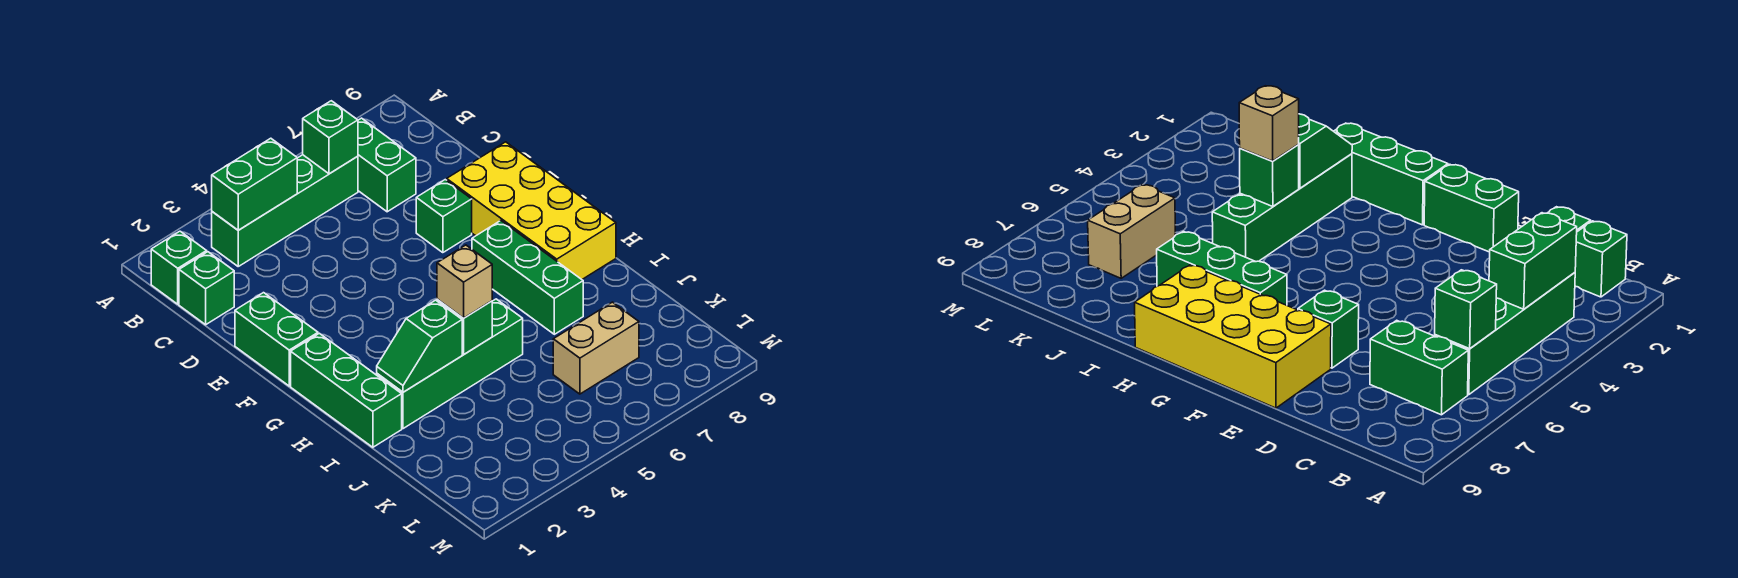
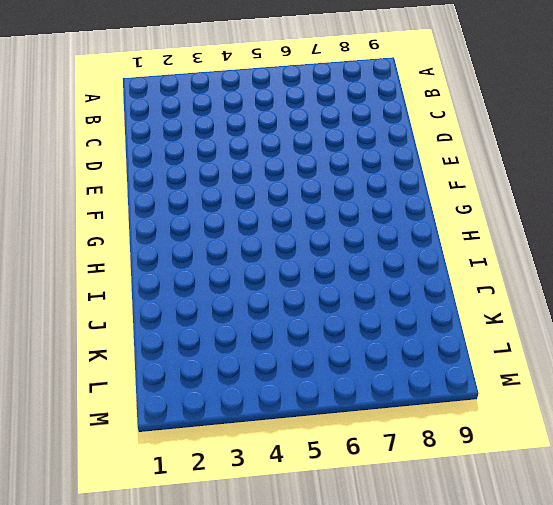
none -> green brick B1 level 1
none -> green brick B3:B6 level 1
none -> green brick B7:C7 level 1

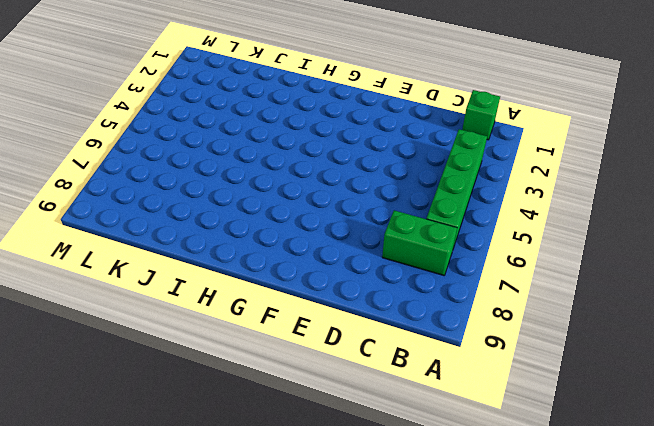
none -> green brick C1 level 1
none -> green brick E1:F1 level 1
none -> green brick E7 level 1

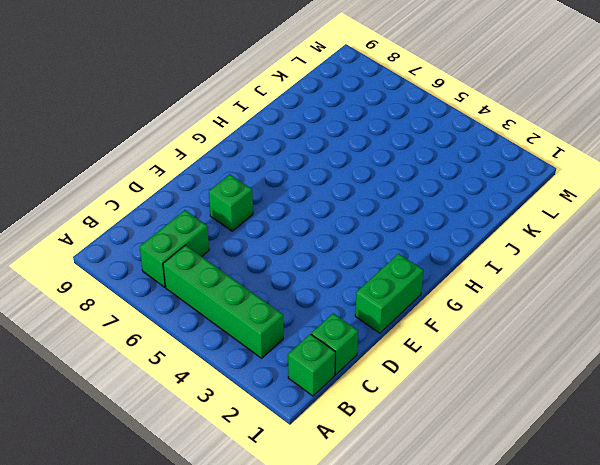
none -> yellow brick E8:H9 level 1
none -> green brick G1:I1 level 1
none -> green brick G7:I7 level 1

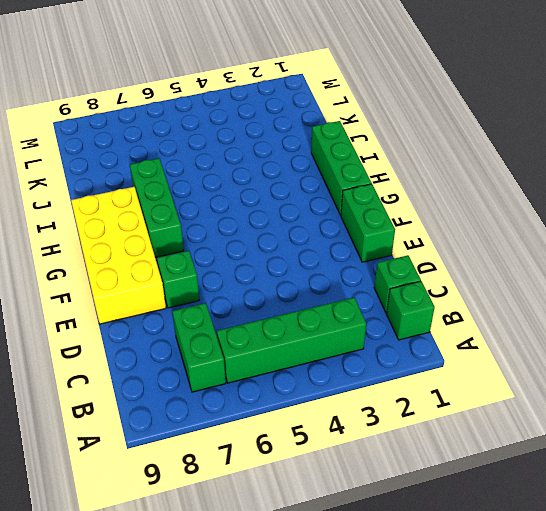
none -> green brick I2:I5 level 1
none -> tan brick K6:K7 level 1
none -> green brick B3:B4 level 2

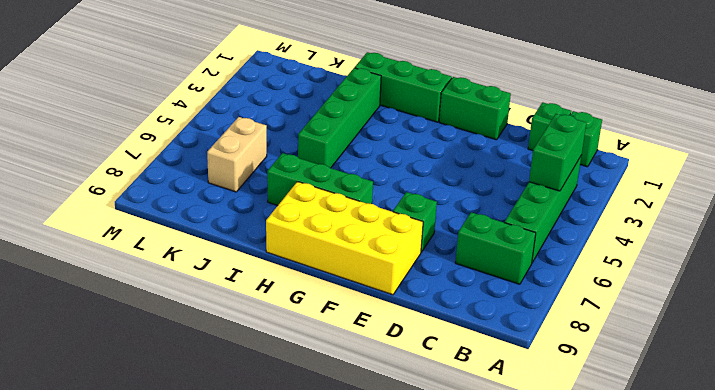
none -> green brick B6 level 2
none -> green slope I2:I3 level 2 top 3
none -> green brick I4 level 2

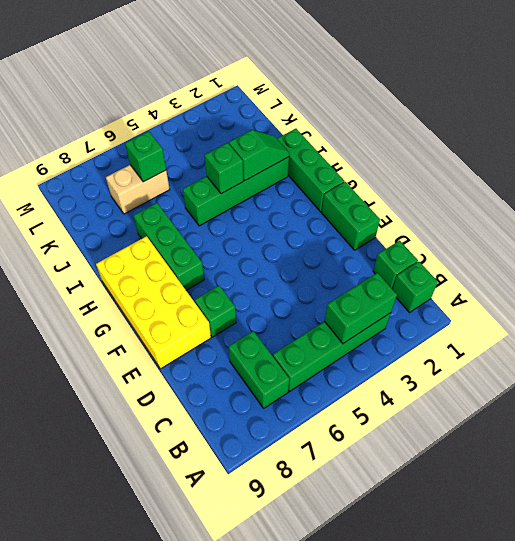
green brick K6 level 2 -> green brick B6 level 2
none -> tan brick I4 level 3

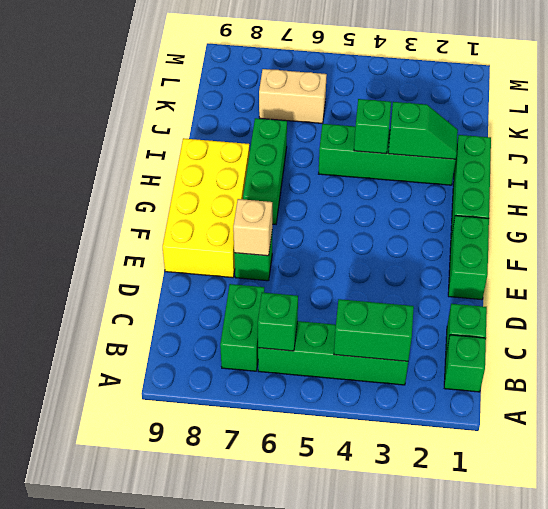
tan brick E7 level 2 -> tan brick I4 level 3

